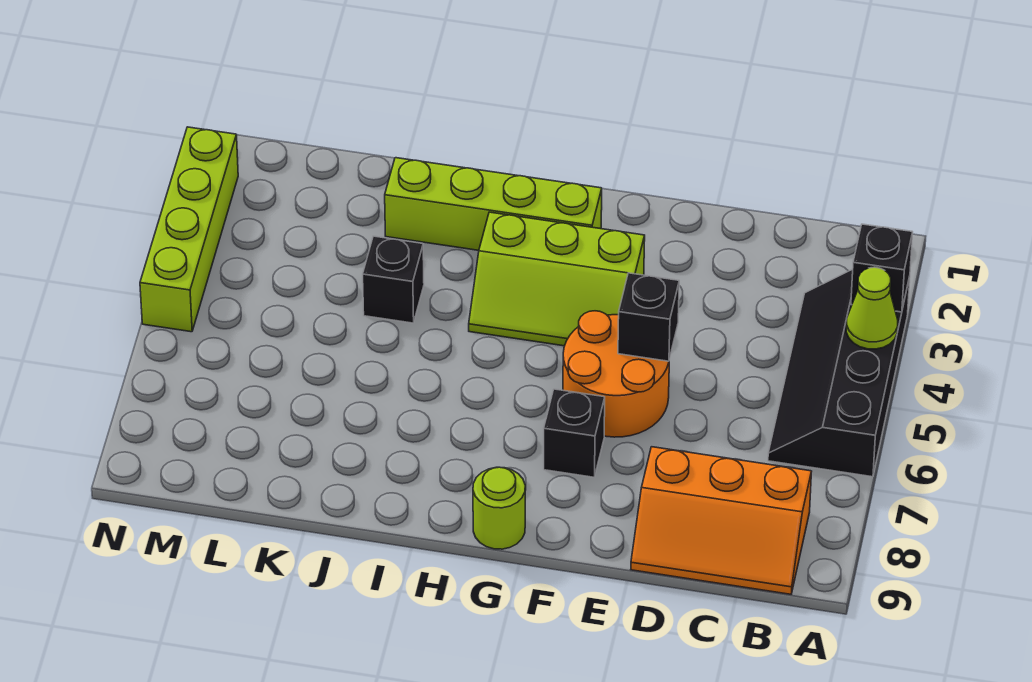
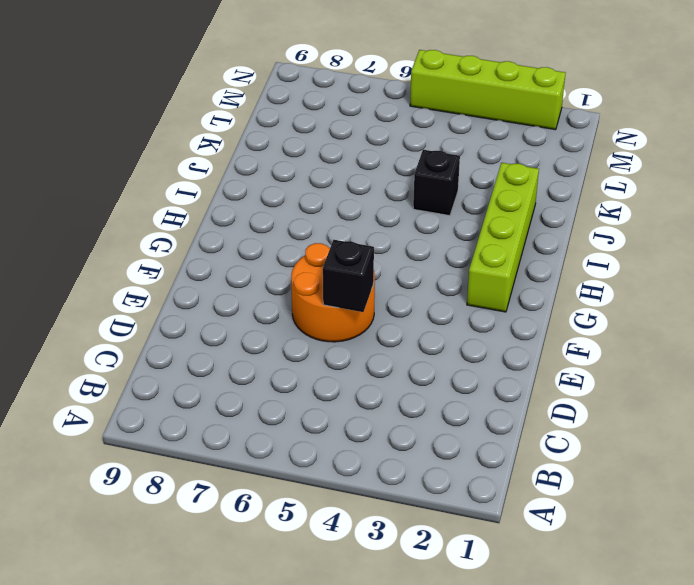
none -> black slope A3:B6 level 1 top A
none -> orange slope B8:D9 level 1 top 8
none -> lime slope F3:H4 level 1 top 3

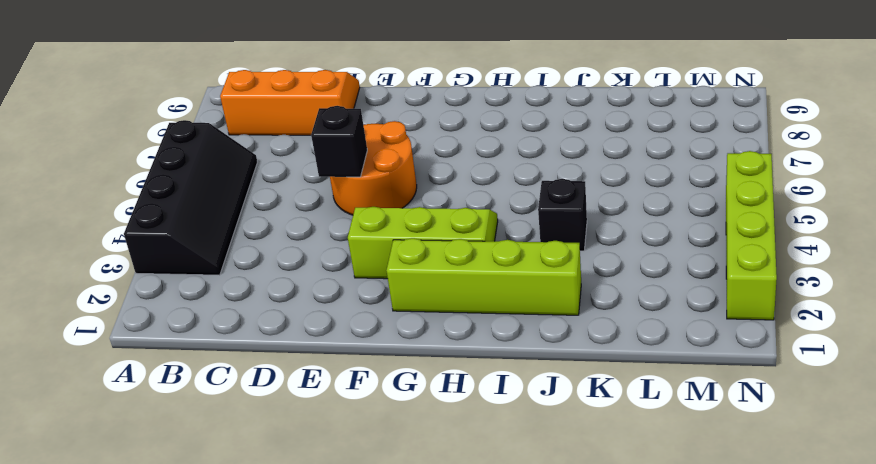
none -> black brick F7 level 1
none -> lime round brick G9 level 1
none -> black brick A3 level 2

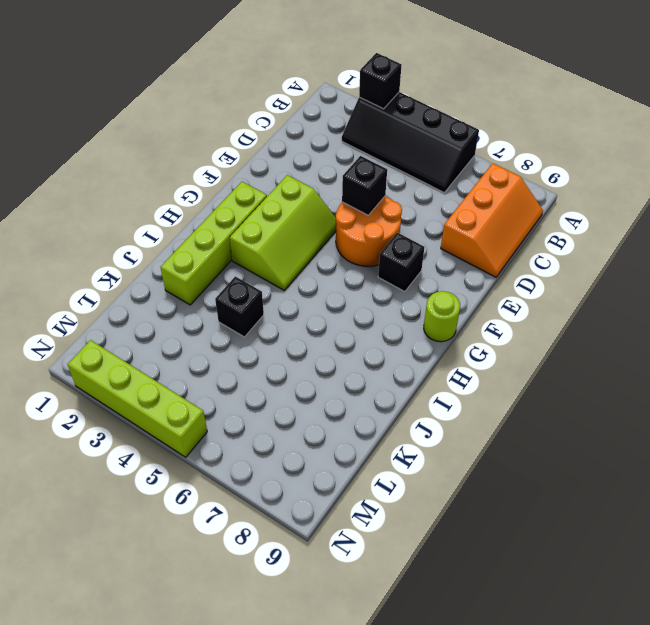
none -> lime cone A4 level 2

